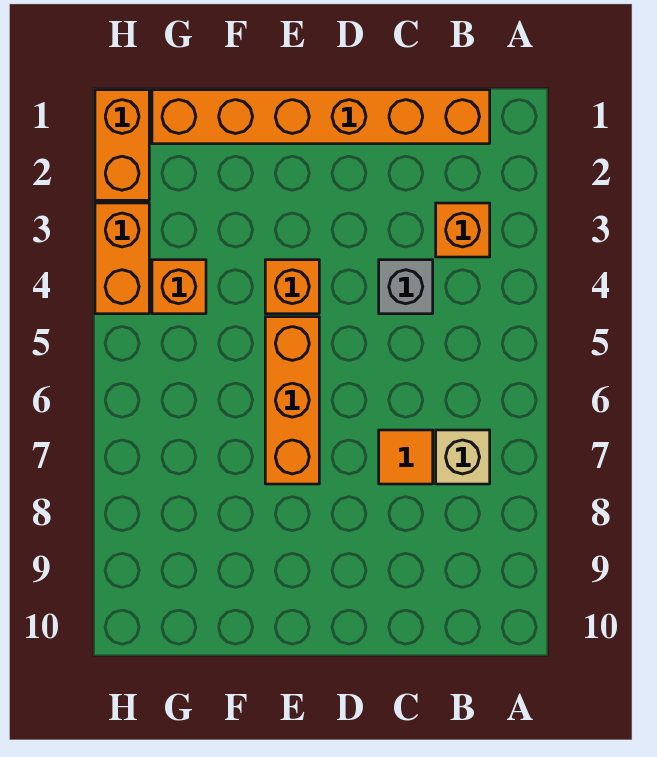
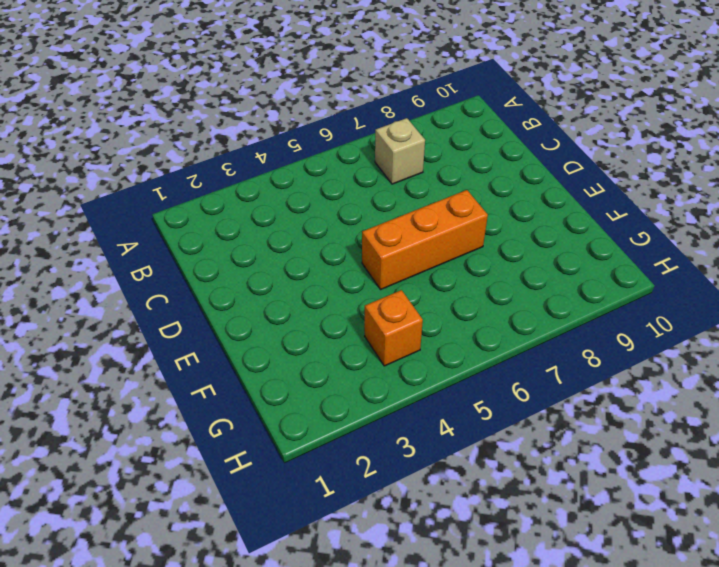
none -> orange brick B1:G1 level 1
none -> orange brick B3 level 1

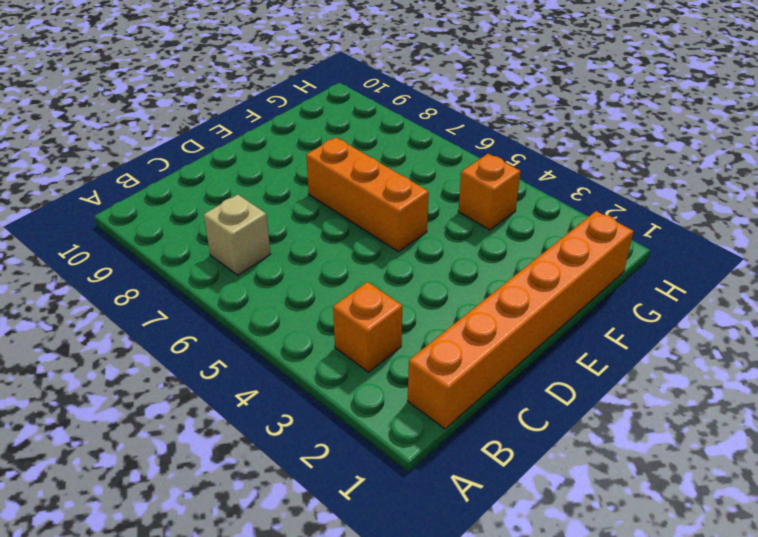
none -> grey brick C4 level 1
none -> orange tile C7 level 1

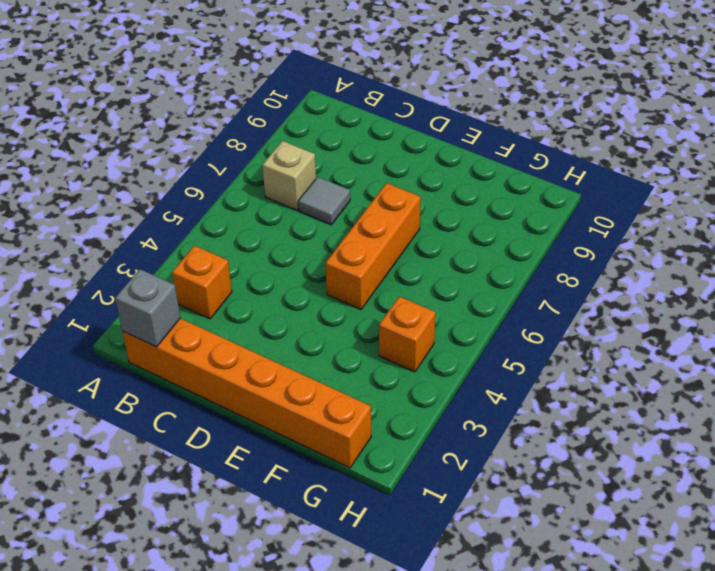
grey brick B1 level 2 -> grey brick C4 level 1
grey tile C7 level 1 -> orange tile C7 level 1
none -> orange brick E4 level 1
none -> orange brick H1:H2 level 1

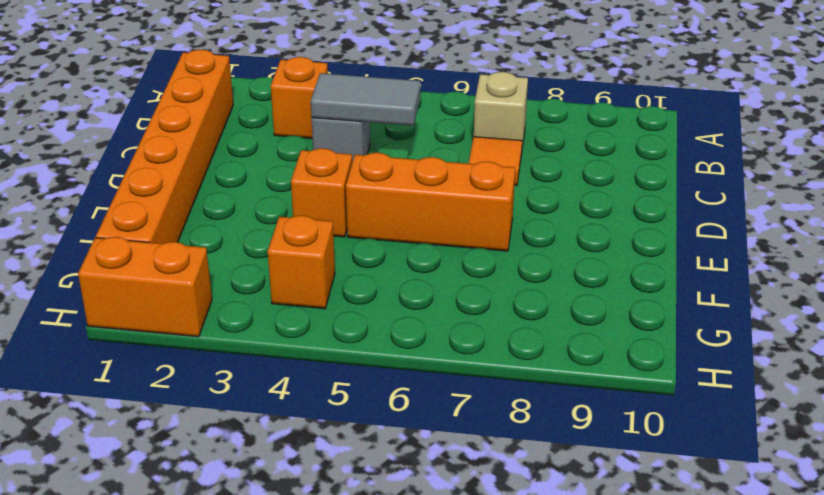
grey tile C4:C5 level 2 -> none
none -> orange brick H3:H4 level 1

